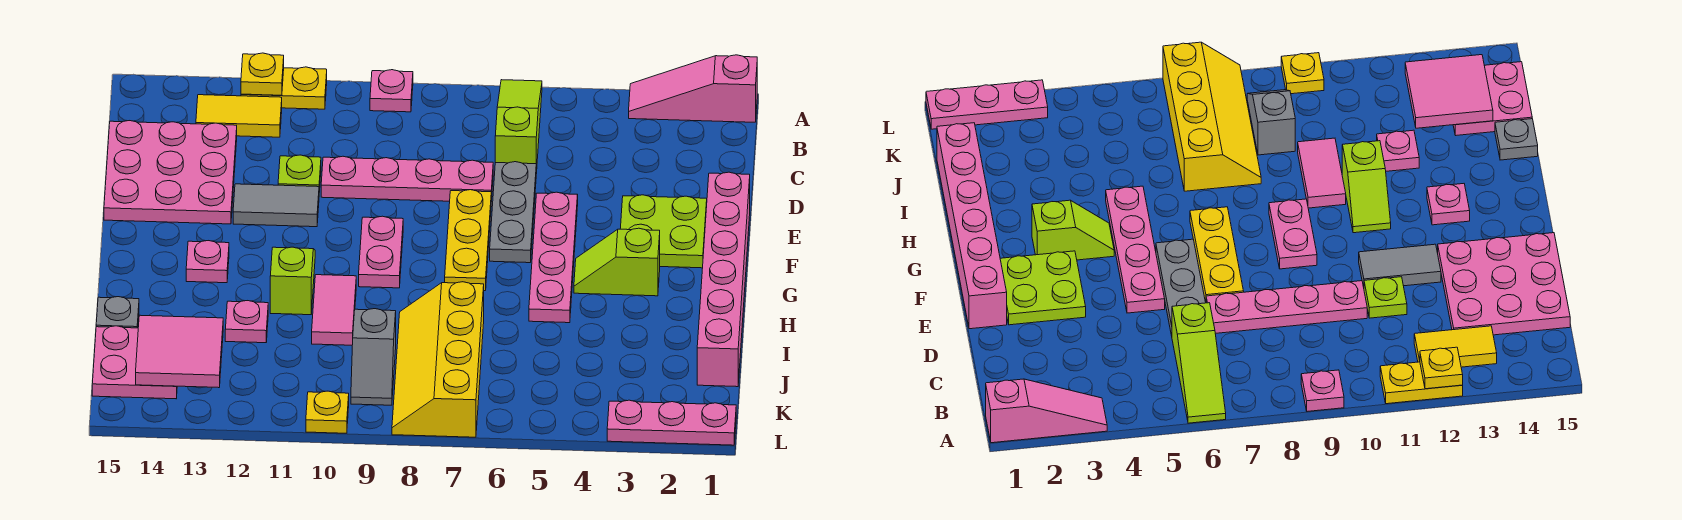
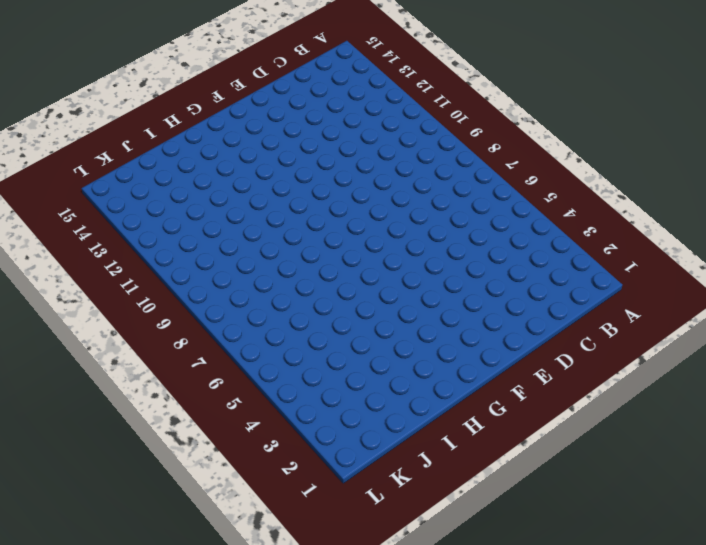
none -> pink slope A1:A3 level 1 top 1
none -> lime slope A6:C6 level 1 top C
none -> pink plate A9 level 1

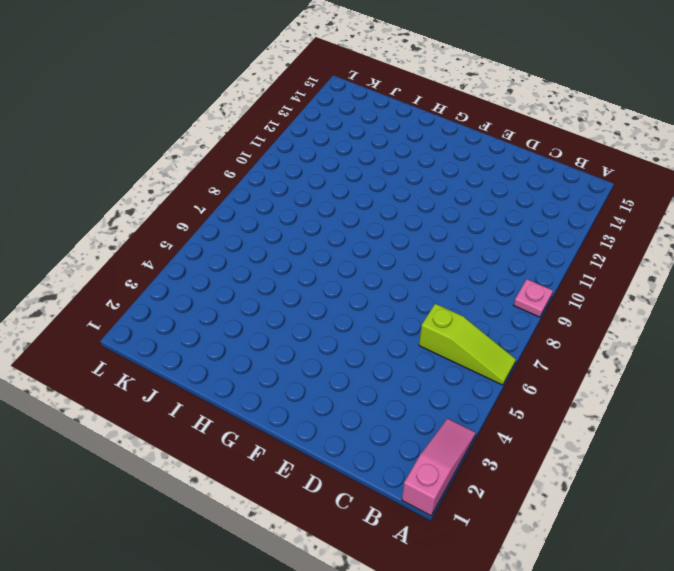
none -> yellow plate A11:A12 level 1
none -> yellow tile B12:B13 level 1
none -> pink plate C13:E15 level 1

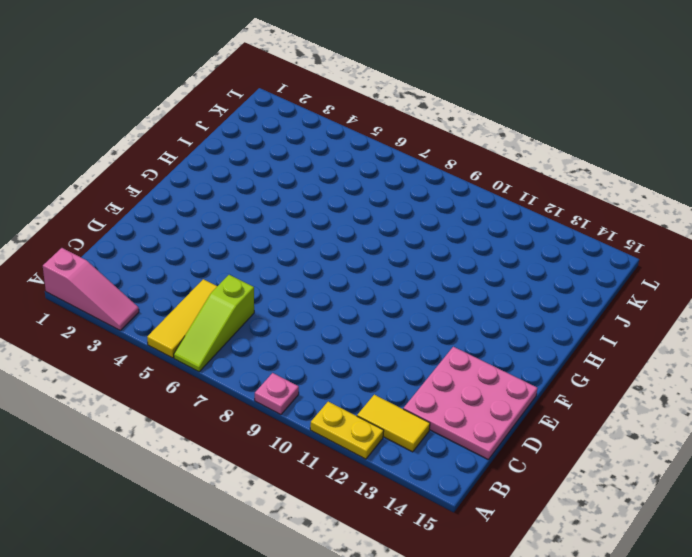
yellow tile A5:C5 level 1 -> none
none -> grey plate D6:F6 level 1
none -> pink plate D7:D10 level 1
none -> lime plate D11 level 1

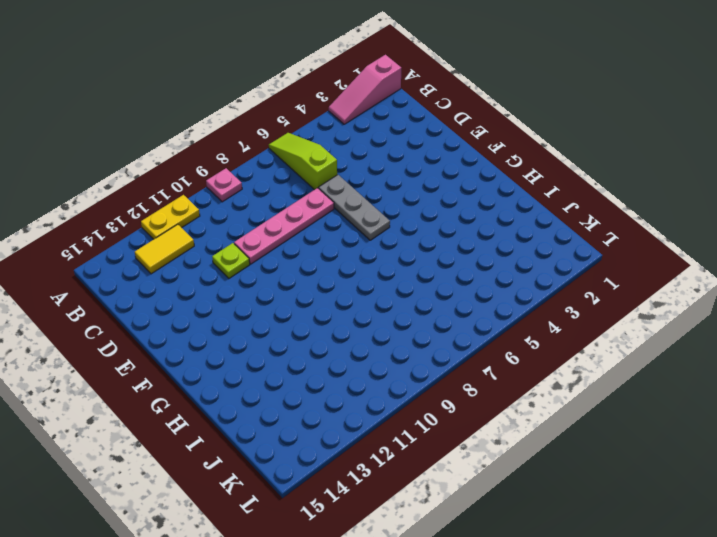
none -> pink plate C13:E15 level 1
none -> pink brick E1:J1 level 1
none -> lime plate E2:F3 level 1

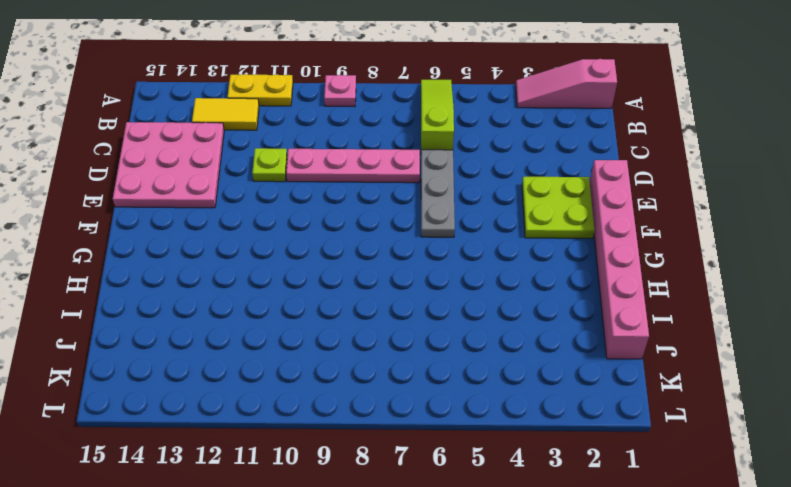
none -> pink plate E5:H5 level 1
none -> yellow plate E7:G7 level 1
none -> grey tile E11:E12 level 1

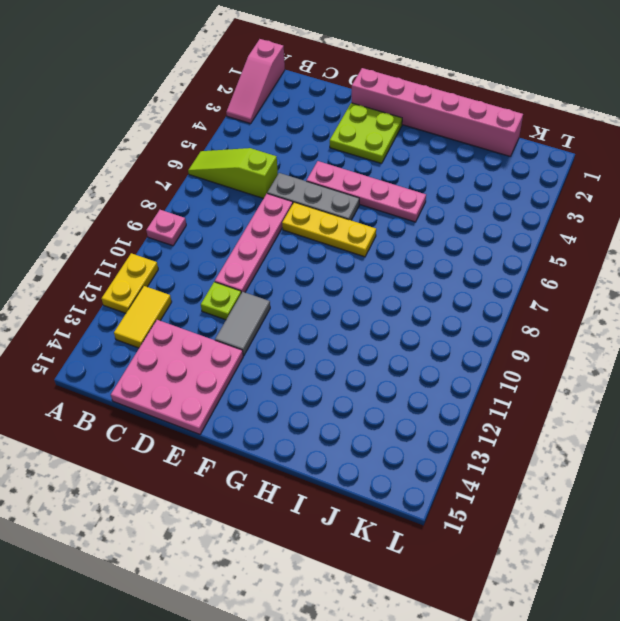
none -> pink plate F9:G9 level 1
none -> lime slope G3:G4 level 1 top 3
none -> lime slope G11:H11 level 1 top H

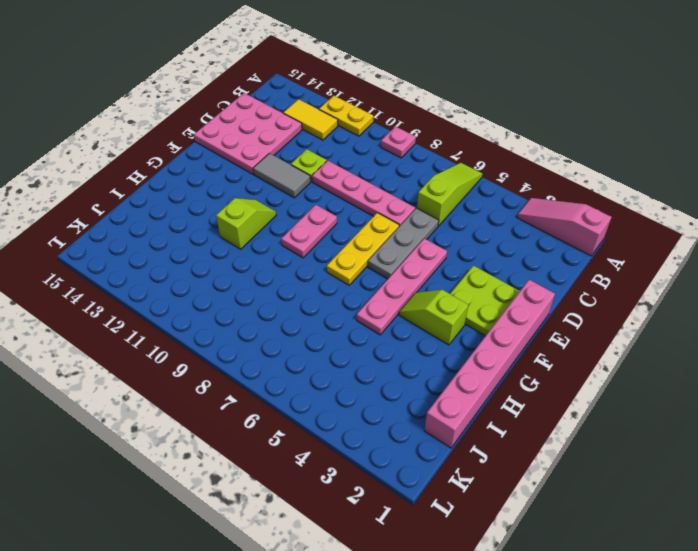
none -> pink plate G13 level 1
none -> pink tile H10:I10 level 1
none -> yellow slope I7:L8 level 1 top 7

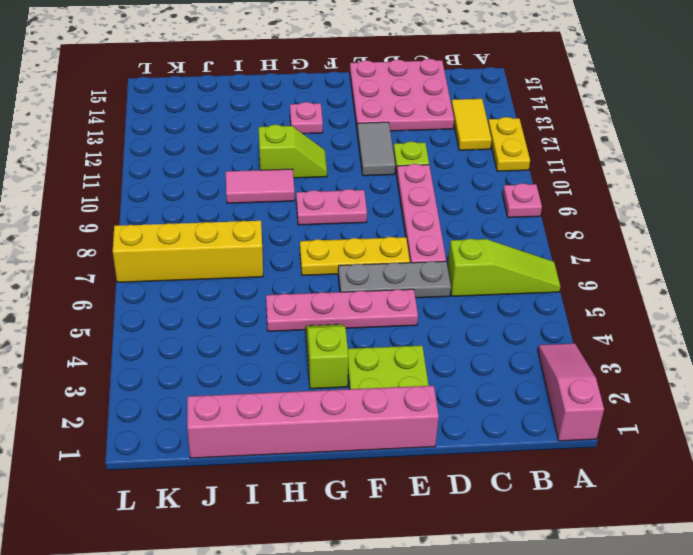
none -> pink plate I12 level 1
none -> grey plate I15 level 1
none -> grey slope J9:K9 level 1 top J

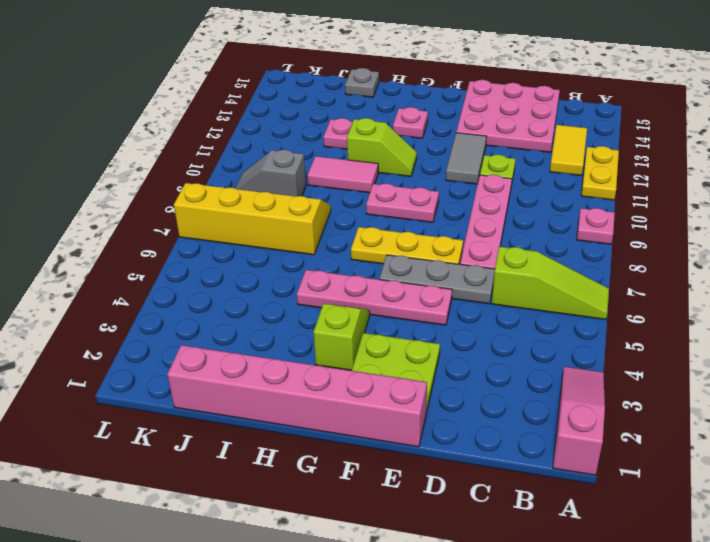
none -> pink plate J14:K15 level 1
none -> pink plate L1:L3 level 1
none -> yellow plate L10 level 1

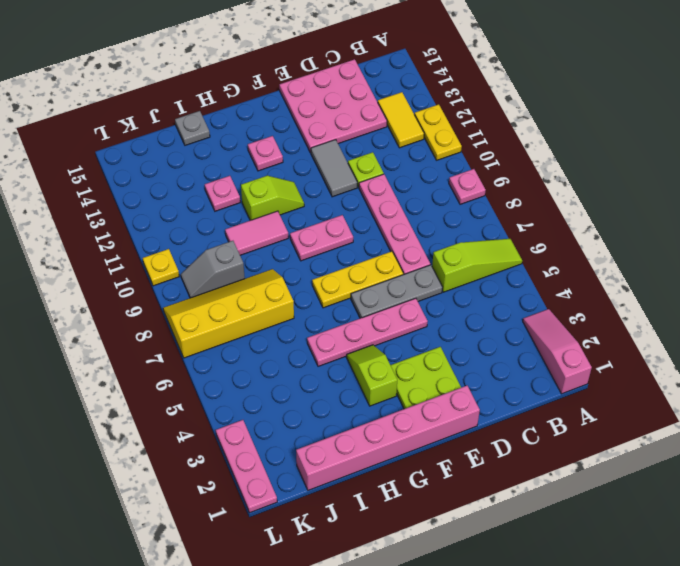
none -> pink plate J14:K15 level 1
none -> yellow plate A12 level 2
none -> pink tile J13:K14 level 2

